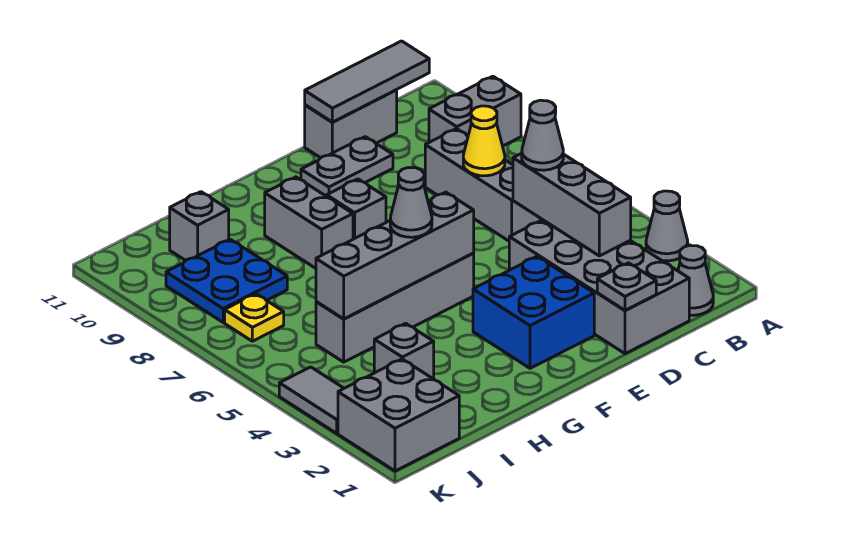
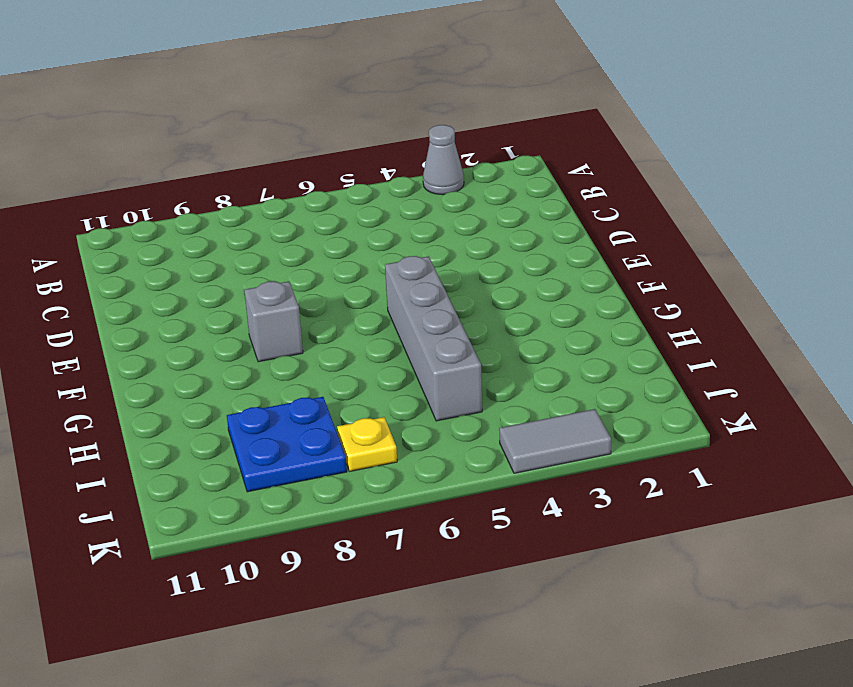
none -> grey brick A9:B9 level 1
none -> grey cone B1 level 1
none -> grey brick C1:D4 level 1

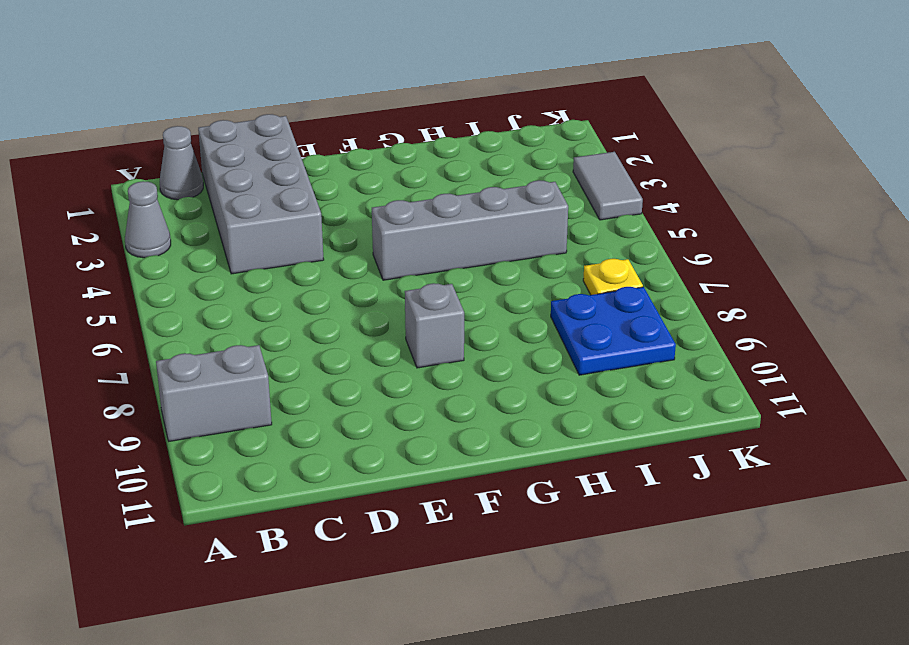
none -> grey brick C6:C8 level 1
none -> grey brick C11:D11 level 1
none -> grey plate D10:E10 level 1

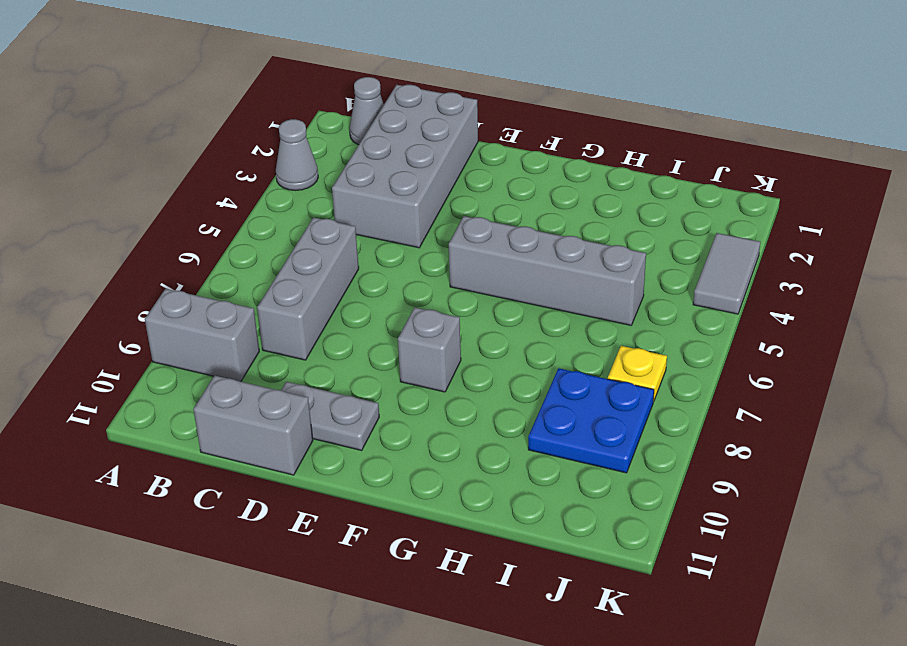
none -> blue brick E2:F3 level 1
none -> grey brick G8:G9 level 1
none -> grey brick I3 level 1

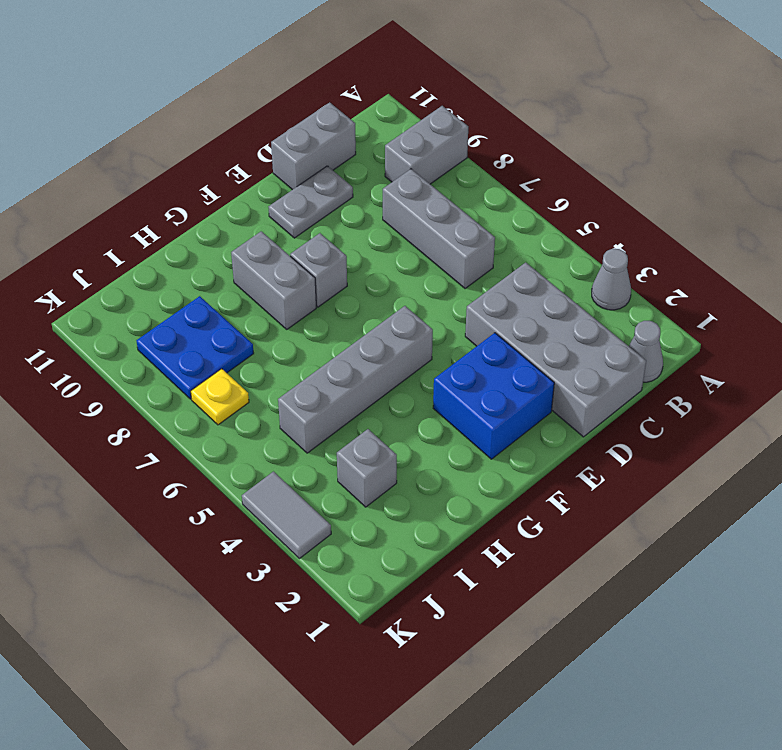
none -> grey brick I10 level 1
none -> grey brick J1:K2 level 1
none -> grey tile B11:D11 level 2

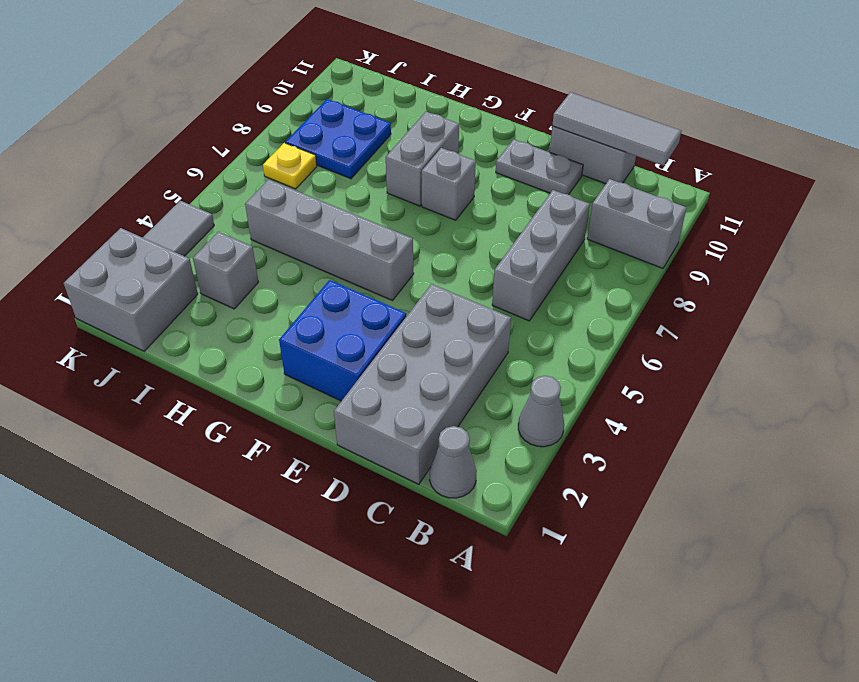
none -> grey brick I10 level 1
none -> grey brick C3:C5 level 2
none -> yellow cone C7 level 2

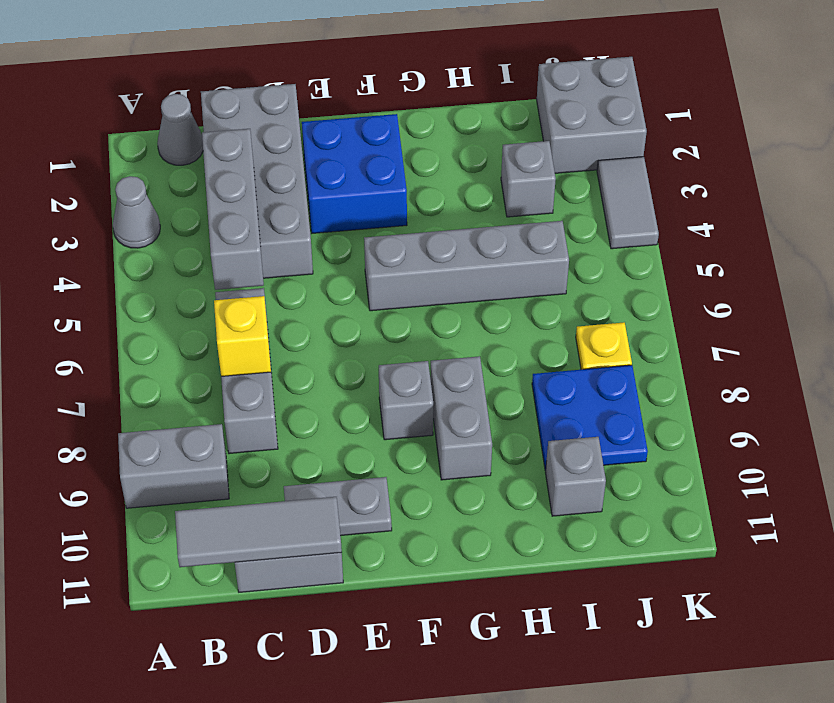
yellow brick C7 level 2 -> yellow cone C7 level 2
none -> grey plate D1 level 2
none -> grey brick F5:I5 level 2
none -> grey cone C5 level 3

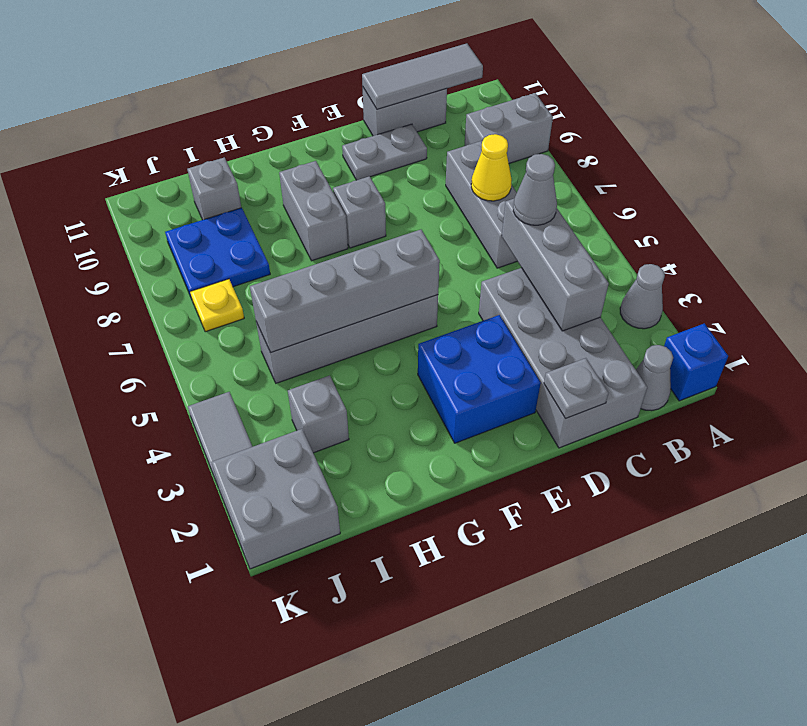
blue brick A1 level 1 -> none
none -> grey cone G5 level 3

